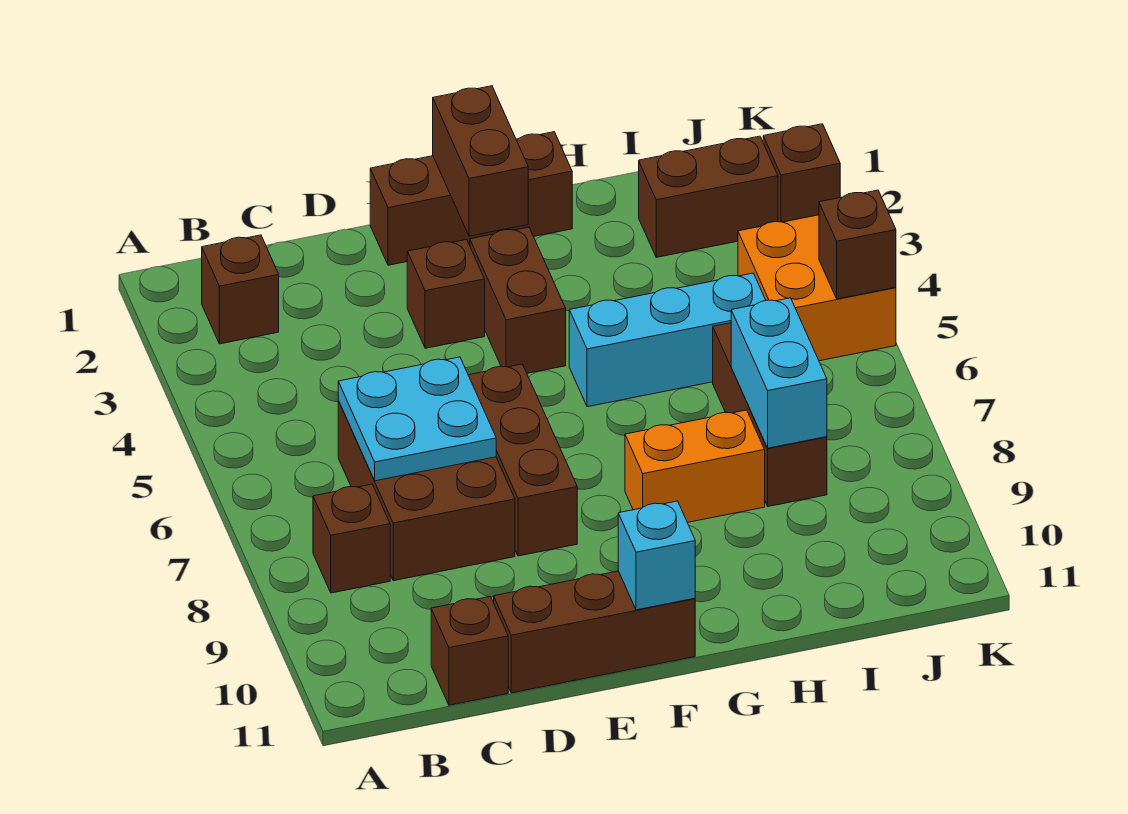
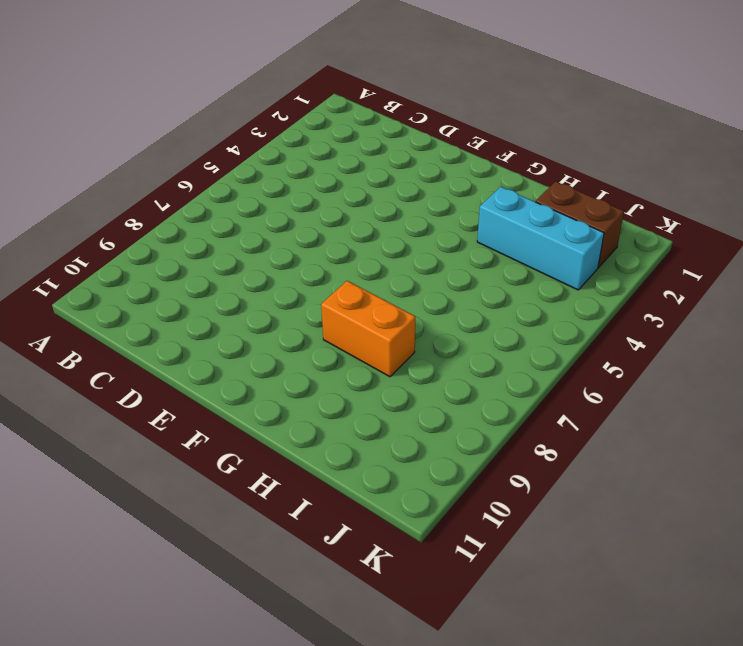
cyan brick H3:J3 level 1 -> cyan brick G5:I5 level 1
none -> brown brick B2 level 1
none -> brown brick B8 level 1
none -> brown brick C6:D8 level 1

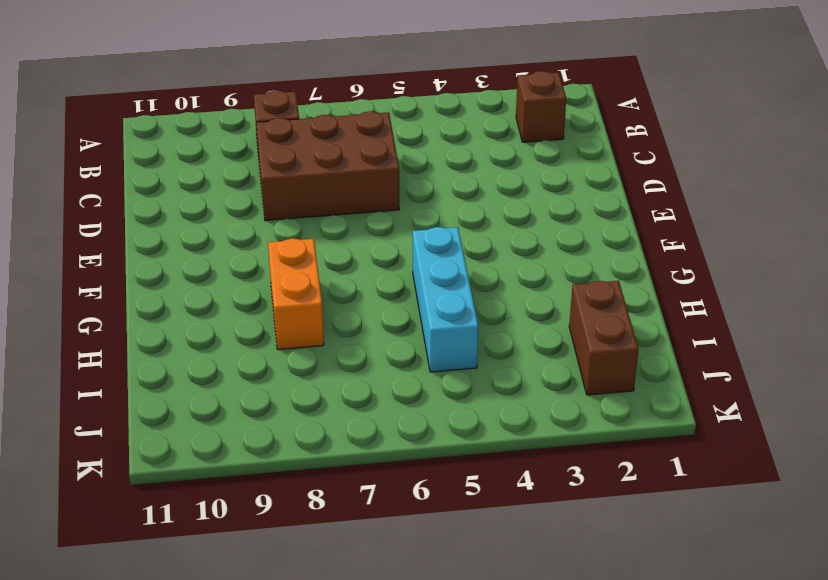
none -> brown brick C11 level 1
none -> brown brick D11:F11 level 1
none -> brown brick E1:G1 level 1

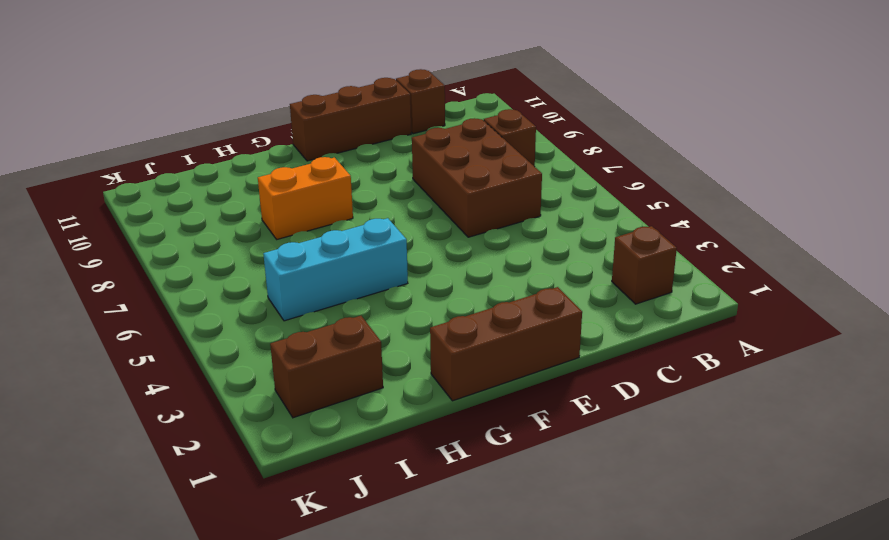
none -> brown brick E3 level 1
none -> brown brick E6:E8 level 1
none -> brown brick F3:F4 level 1

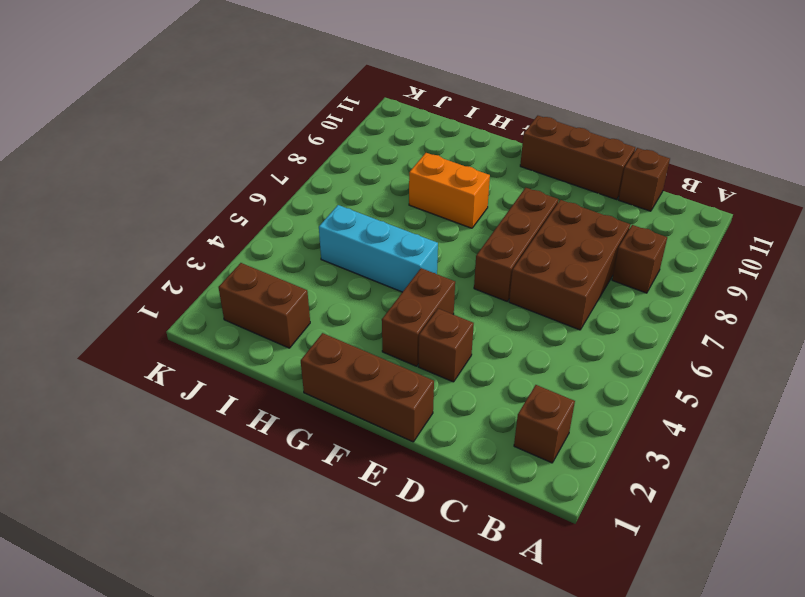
none -> brown brick I6:I8 level 1
none -> orange brick J4:K5 level 1
none -> brown brick K2 level 1

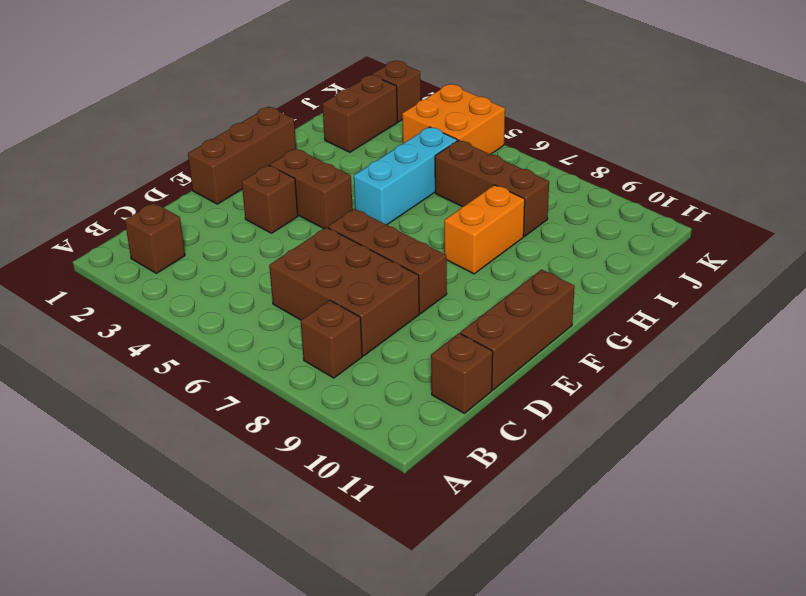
none -> cyan plate C6:D7 level 2
none -> brown brick F1:F2 level 2
none -> cyan brick F11 level 2

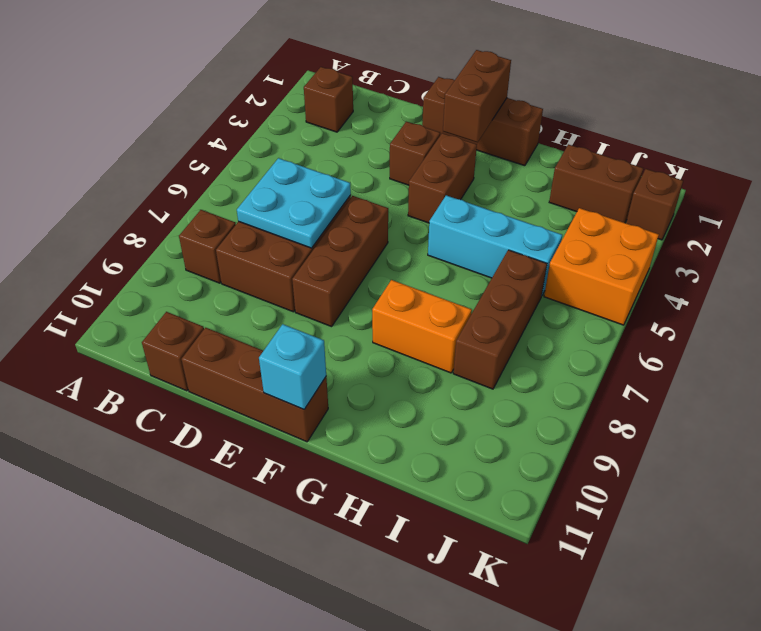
none -> cyan brick I7:I8 level 2
none -> brown brick K5 level 2

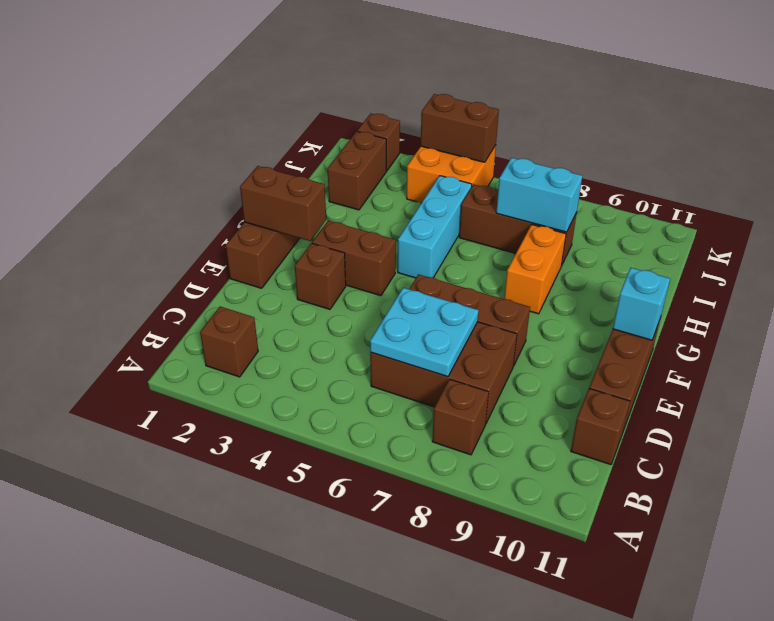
brown brick K4:K5 level 2 -> brown brick K5 level 2

